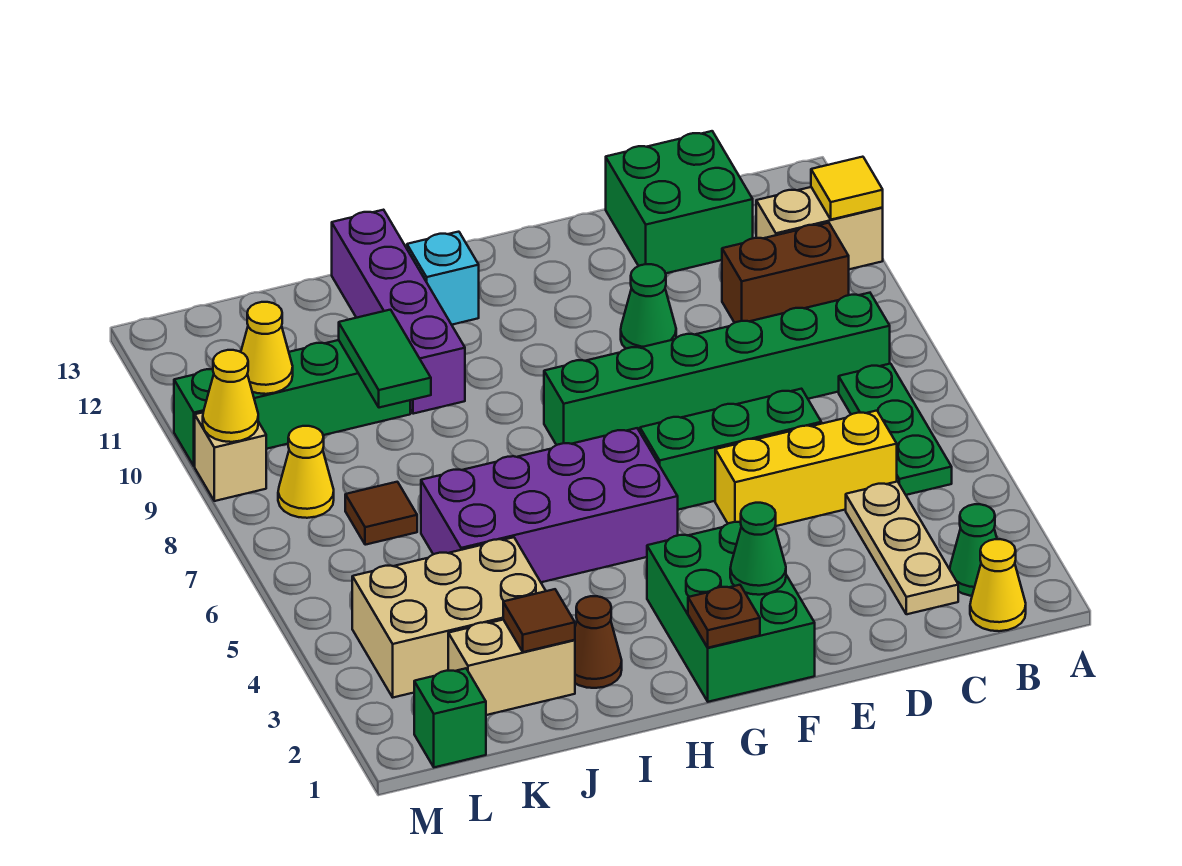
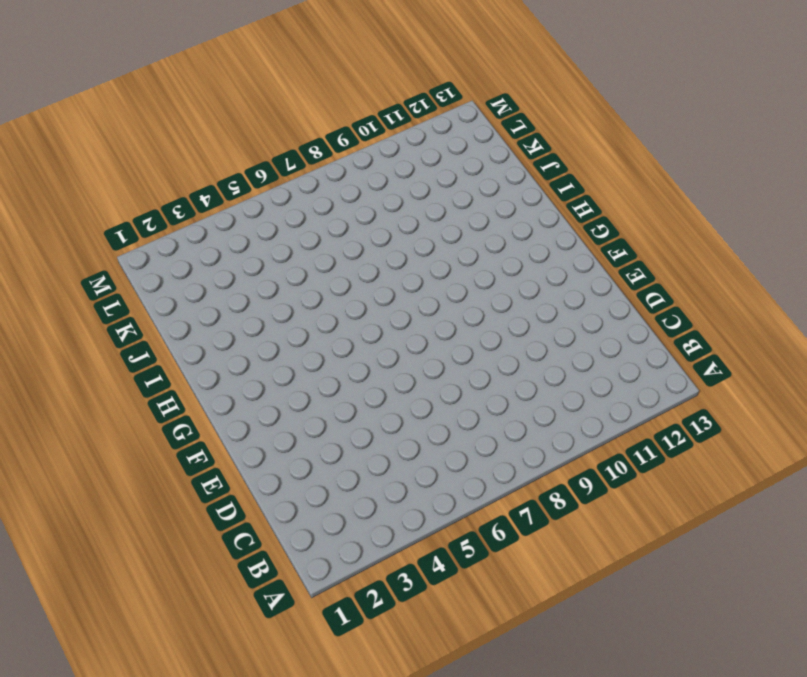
none -> tan brick A11:B11 level 1
none -> yellow cone B1 level 1
none -> green cone B2 level 1
none -> green plate B5:B7 level 1

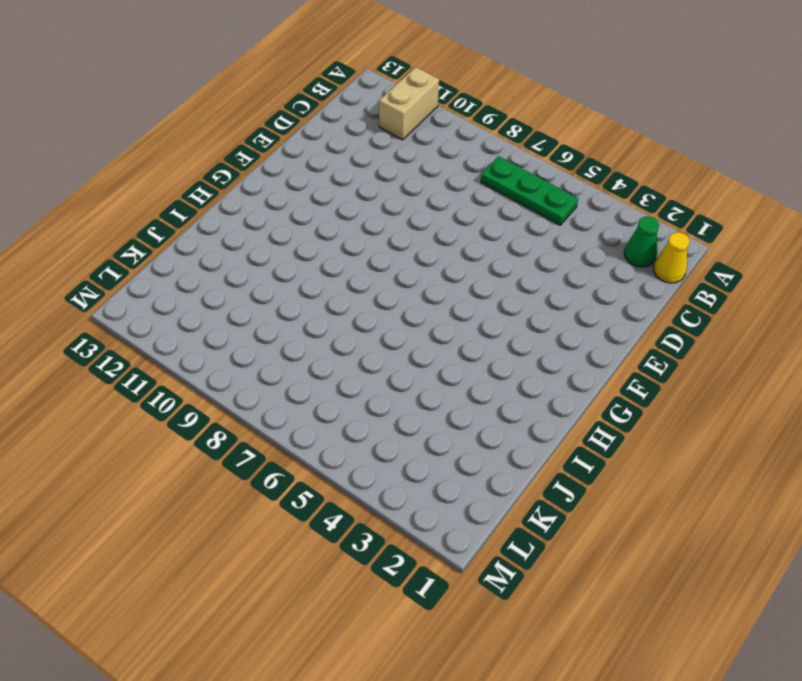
none -> green brick B8:G8 level 1
none -> brown brick B10:C10 level 1
none -> tan plate C2:C4 level 1
none -> yellow brick C5:E5 level 1

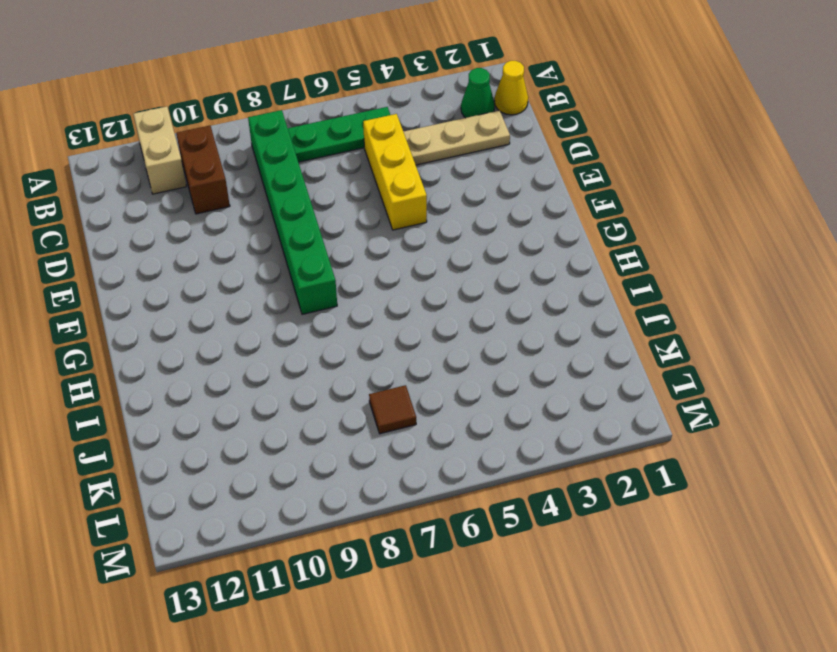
none -> green brick C12:D13 level 1
none -> green brick D6:F6 level 1
none -> green cone E10 level 1
none -> green brick F1:G3 level 1

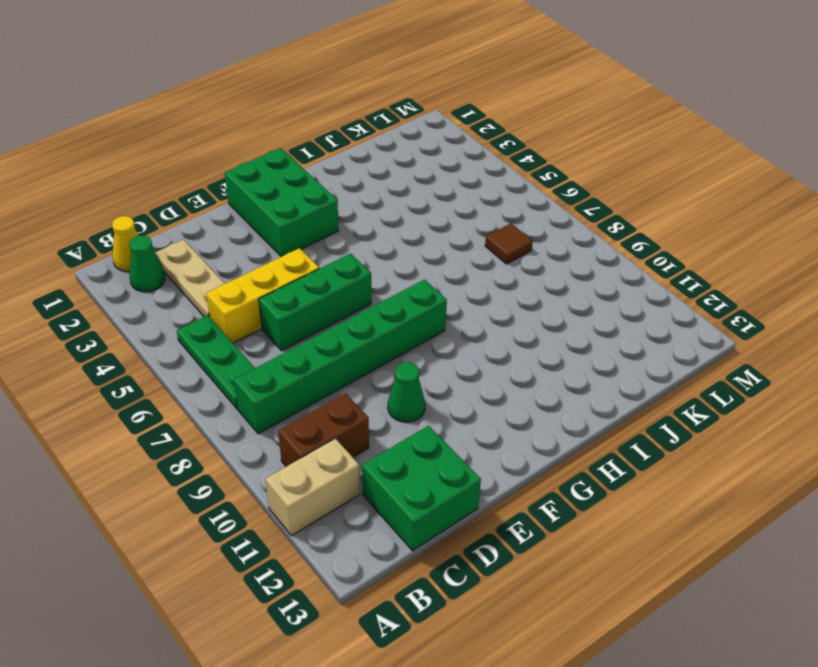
none -> purple brick G5:J6 level 1
none -> cyan brick H12 level 1
none -> brown cone I2 level 1
none -> purple brick I10:I13 level 1

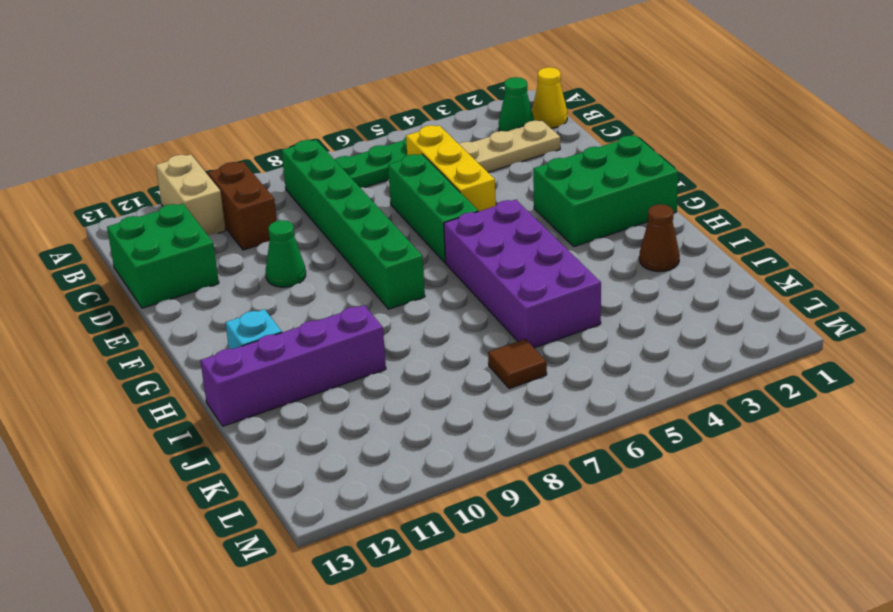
none -> tan brick J2:K2 level 1
none -> tan brick J3:L4 level 1
none -> green brick J10:M10 level 1
none -> green brick L1 level 1

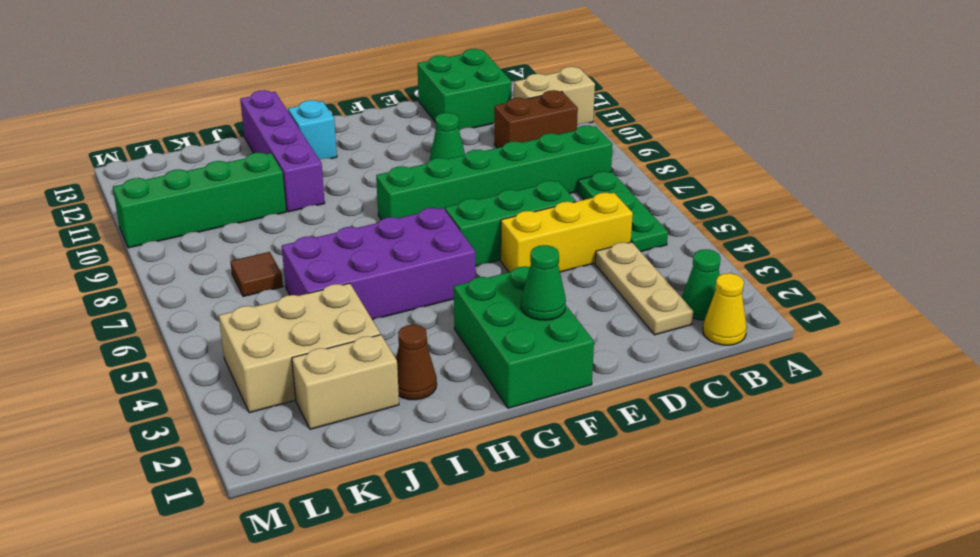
none -> green brick L1 level 1
none -> yellow cone L8 level 1
none -> tan brick M9 level 1
none -> yellow tile A11 level 2

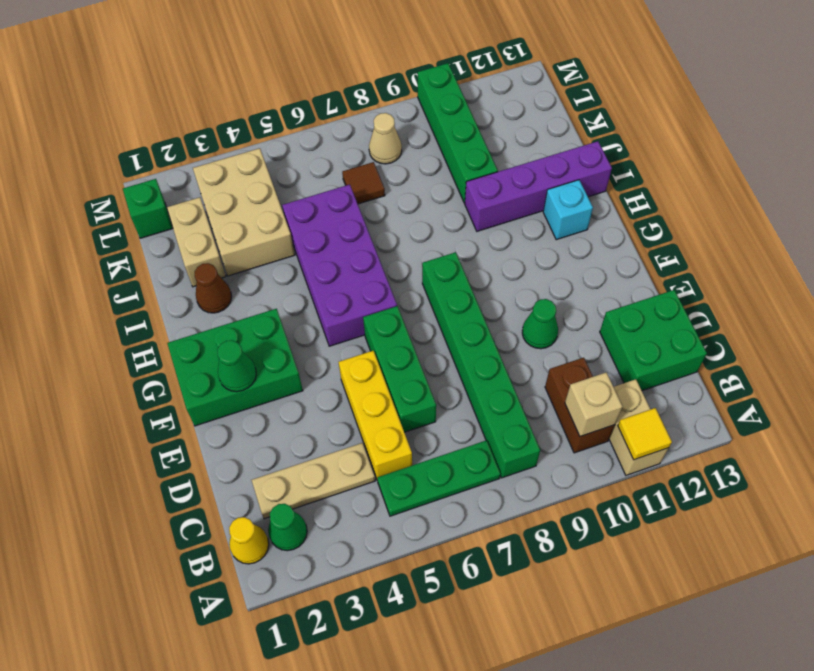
tan brick B10 level 2 -> tan brick M9 level 1
tan cone L8 level 1 -> yellow cone L8 level 1
none -> brown plate G1 level 2
none -> brown tile J2 level 2
none -> green tile J9:J10 level 2
none -> yellow cone L10 level 2

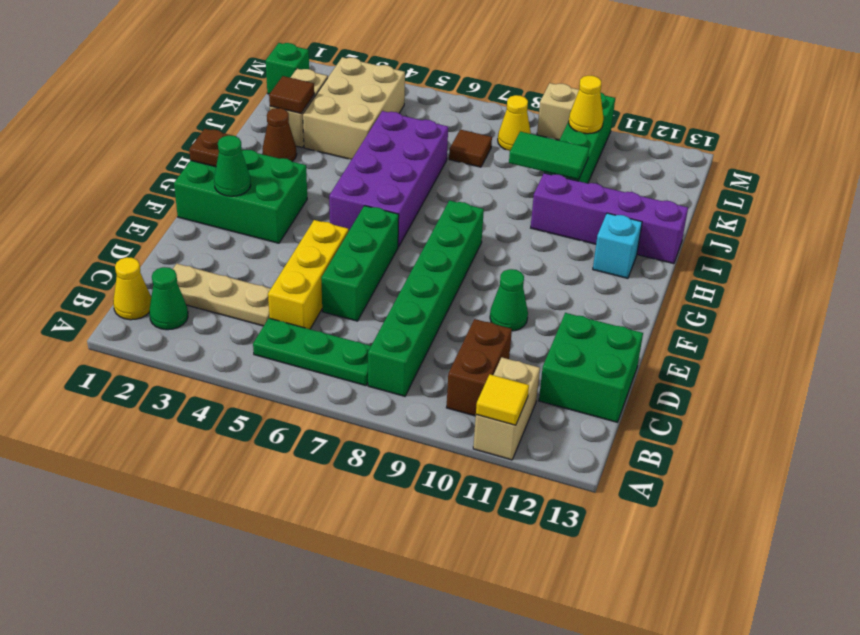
none -> yellow cone M9 level 2

